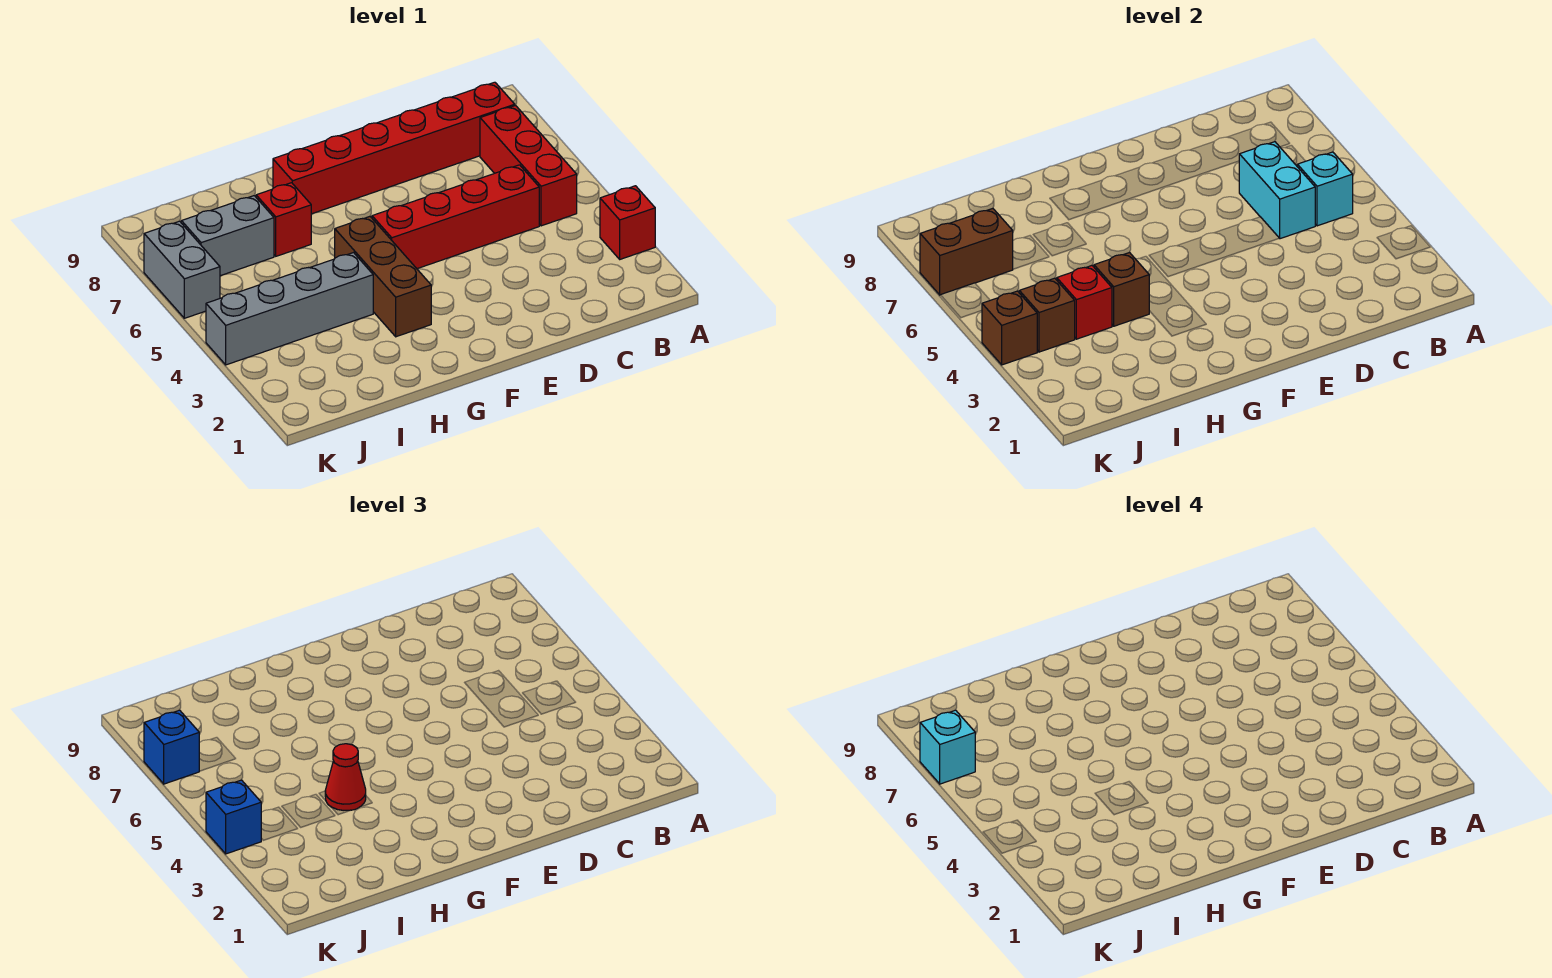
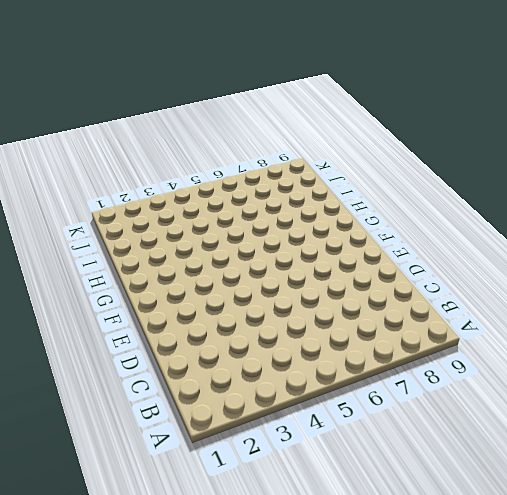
none -> red brick A3 level 1
none -> red brick B5:B7 level 1
none -> red brick B8:G8 level 1

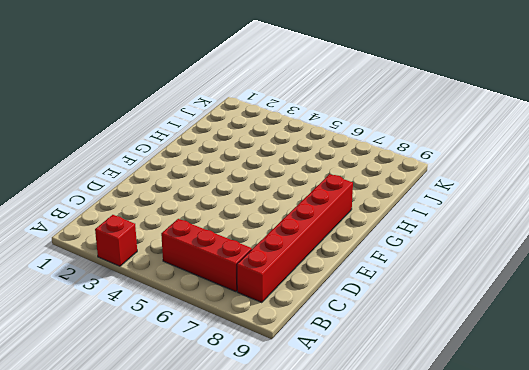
none -> red brick C5:F5 level 1
none -> brown brick G3:G5 level 1
none -> grey brick H4:K4 level 1

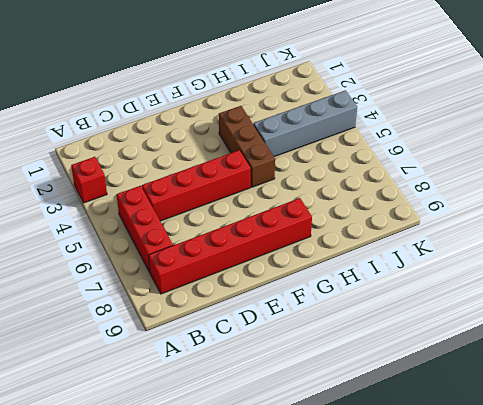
none -> red brick H7 level 1
none -> grey brick I7:J7 level 1
none -> grey brick K6:K7 level 1

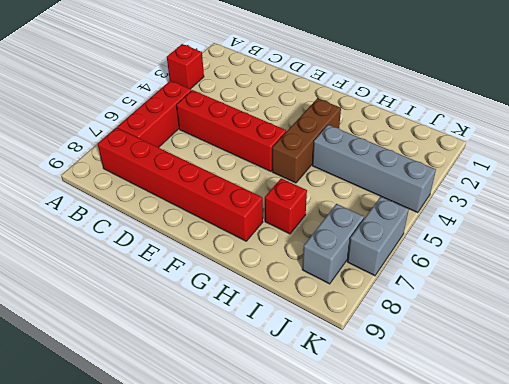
grey brick J7:J8 level 1 -> grey brick I7:J7 level 1
none -> cyan brick B5 level 2
none -> cyan brick C5:C6 level 2
none -> brown brick H4 level 2

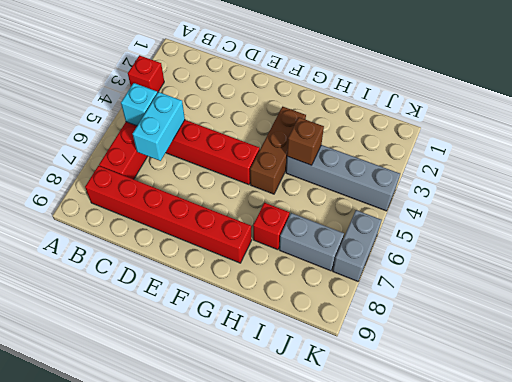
none -> red brick I4 level 2
none -> brown brick J4 level 2
none -> brown brick J7:K7 level 2

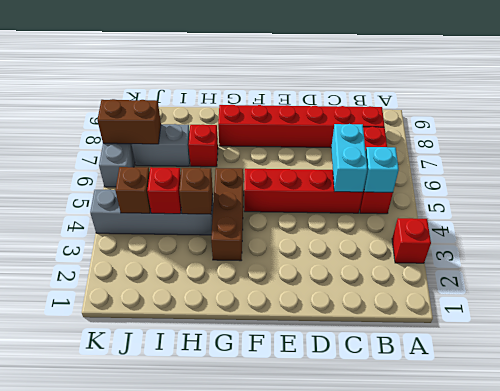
none -> brown brick K4 level 2
none -> red cone H4 level 3
none -> blue brick K4 level 3

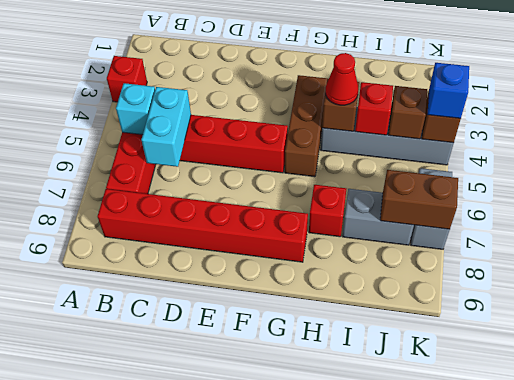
none -> blue brick K7 level 3
none -> cyan brick K7 level 4

